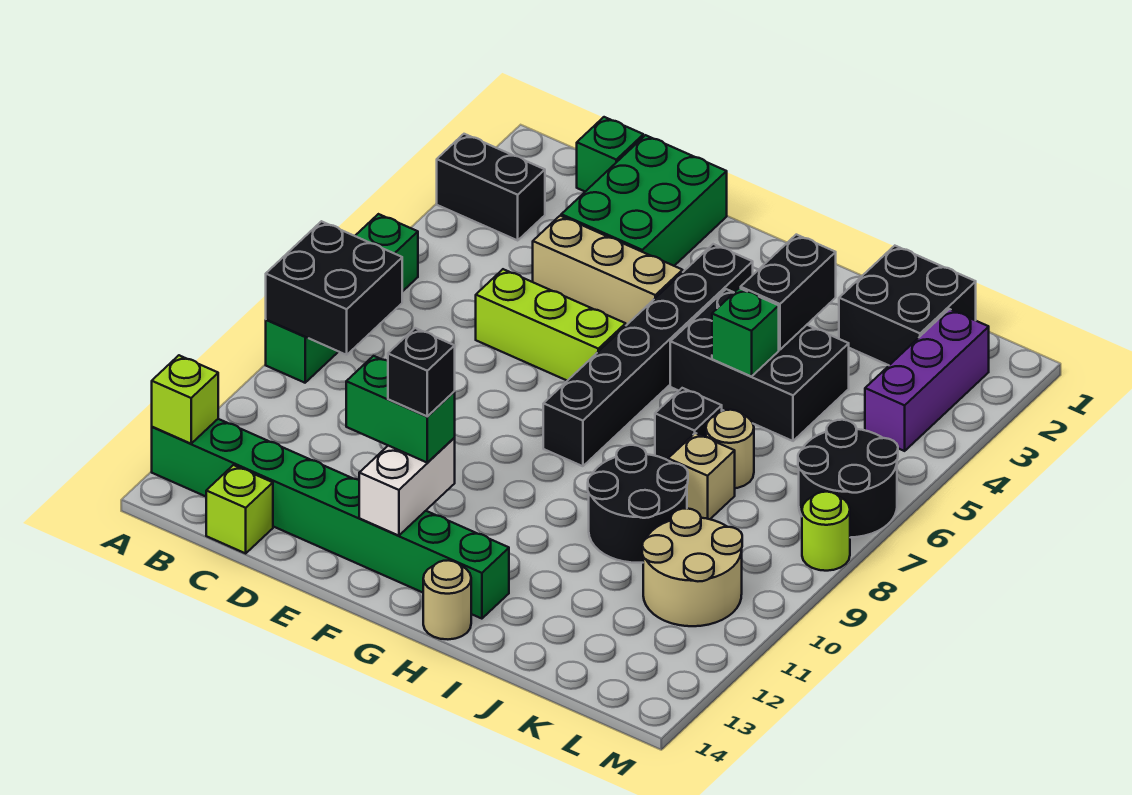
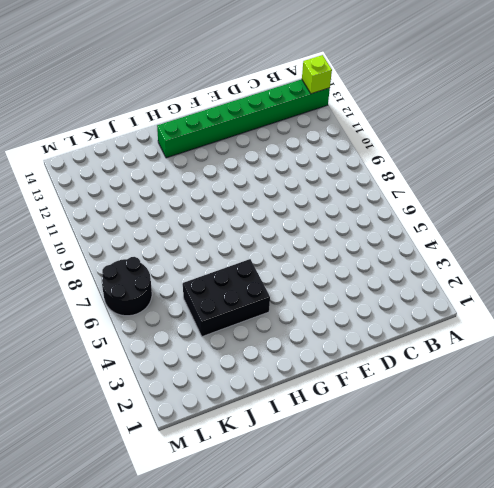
none -> black brick A3:B3 level 1
none -> green brick A6:A9 level 1
none -> green brick C1 level 1

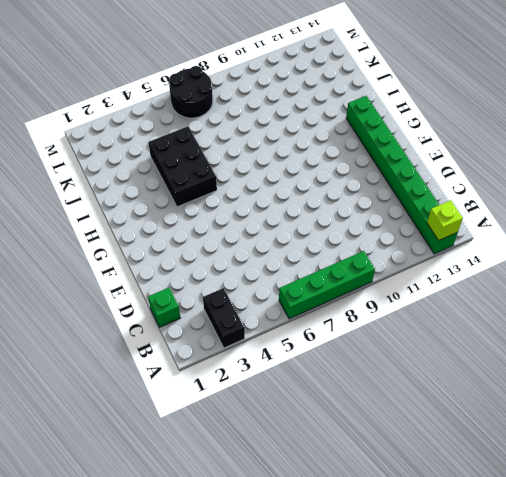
none -> lime brick C14 level 1
none -> green brick D1:E3 level 1
none -> tan brick D4:F4 level 1

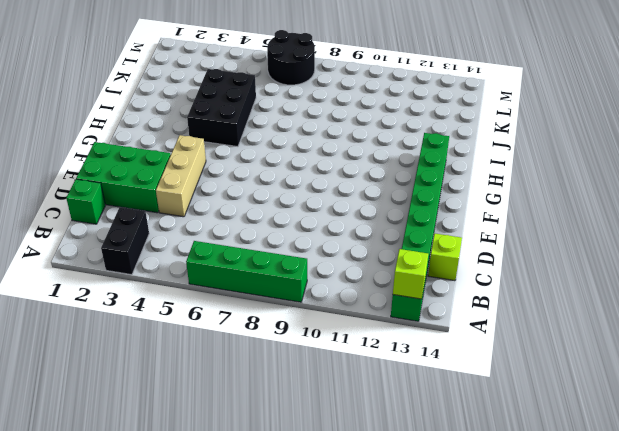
none -> lime brick D6:F6 level 1
none -> black brick G3:G8 level 1
none -> tan round brick H14 level 1

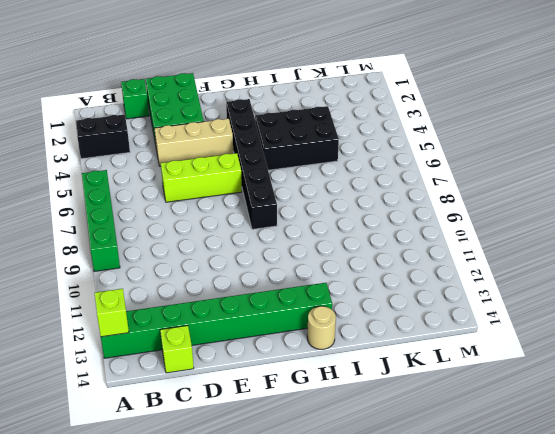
none -> black brick I7 level 1
none -> black round brick I9:J10 level 1
none -> black brick J1:K2 level 1

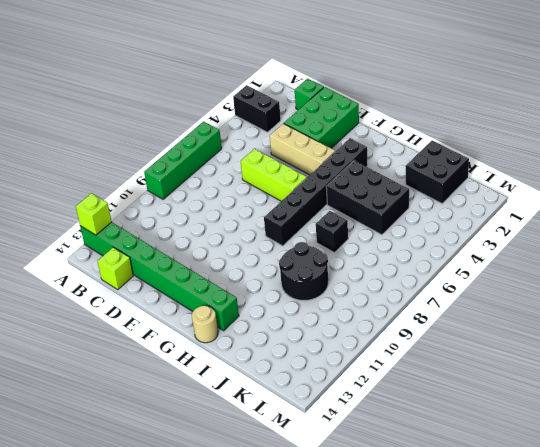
none -> tan round brick J7 level 1
none -> tan brick J8 level 1
none -> tan round brick K10:L11 level 1

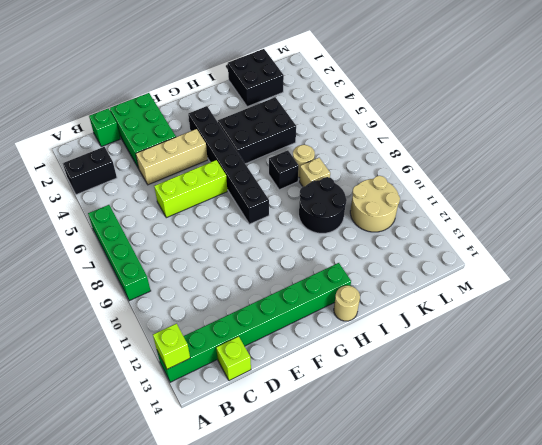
none -> purple brick L2:L4 level 1
none -> black round brick L6:M7 level 1
none -> lime round brick M8 level 1

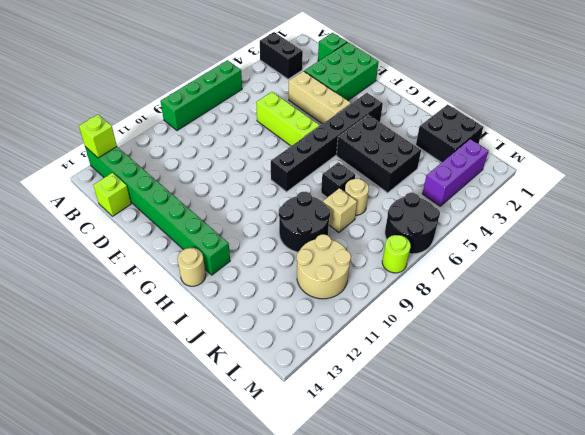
none -> black brick A8:B9 level 2
none -> white brick F12:F13 level 2
none -> black brick I3:I4 level 2

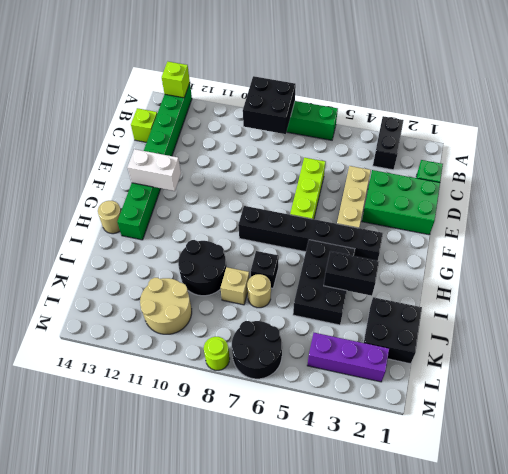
none -> green brick I5 level 2
none -> green brick E12:F12 level 3
none -> black brick F12 level 4

